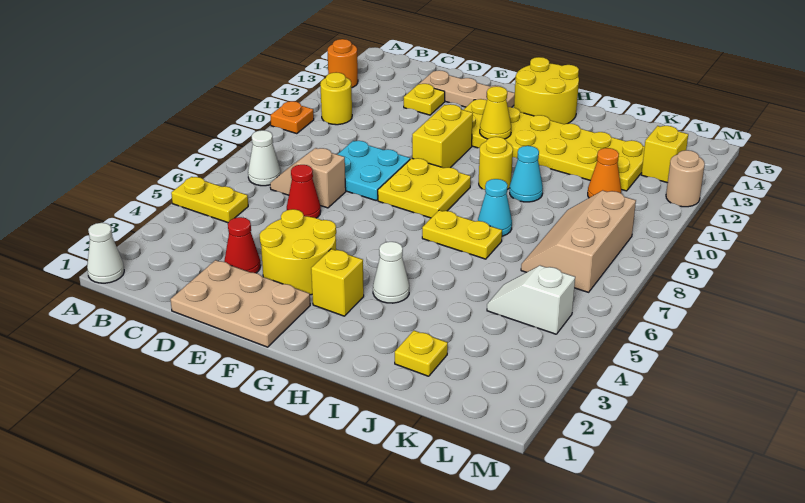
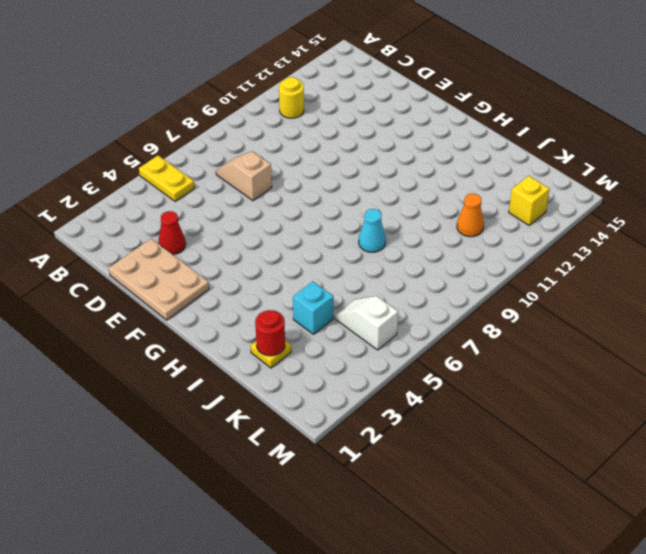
red round brick J2 level 2 -> none
cyan brick J4 level 1 -> none
none -> white cone A1 level 1
none -> orange plate A10 level 1
none -> orange round brick A13 level 1
none -> white cone B7 level 1

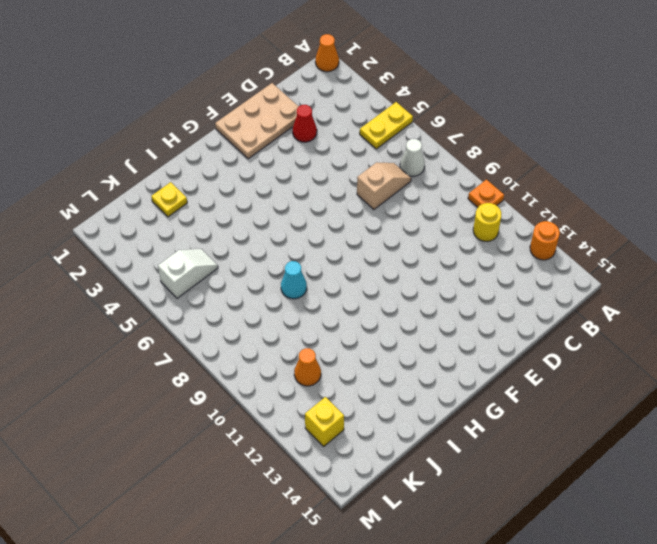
orange cone A1 level 1 -> white cone A1 level 1
none -> red cone D6 level 1
none -> cyan plate D8:E9 level 1
none -> yellow plate D13 level 1
none -> tan plate D14:F14 level 1

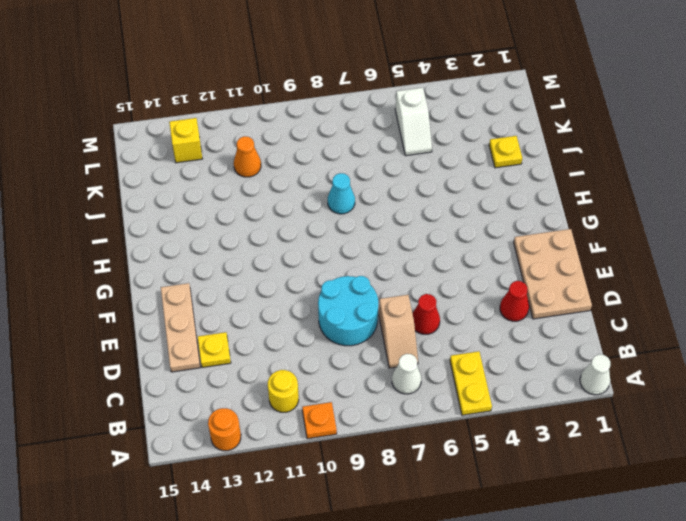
cyan round brick D8:E9 level 1 -> cyan plate D8:E9 level 1
none -> yellow round brick E3:F4 level 1
none -> yellow plate F8:G9 level 1
none -> yellow brick F10:F11 level 1
none -> yellow plate F12:K13 level 1

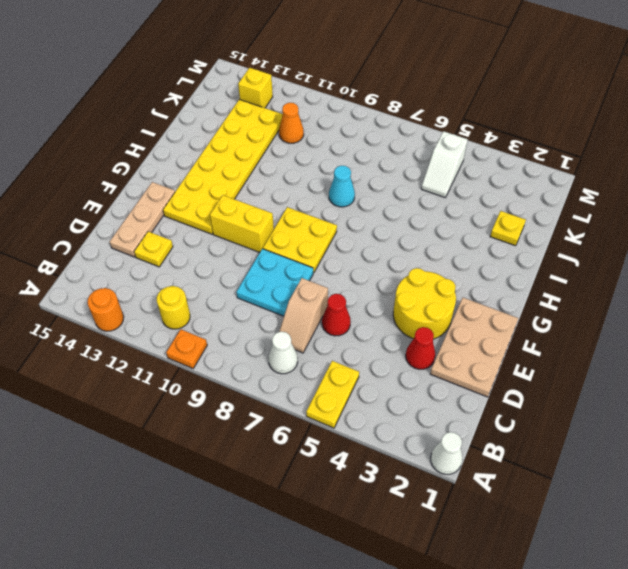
none -> yellow brick G3 level 1
none -> yellow round brick G14:H15 level 1
none -> white cone H4 level 1
none -> yellow plate H7:I7 level 1

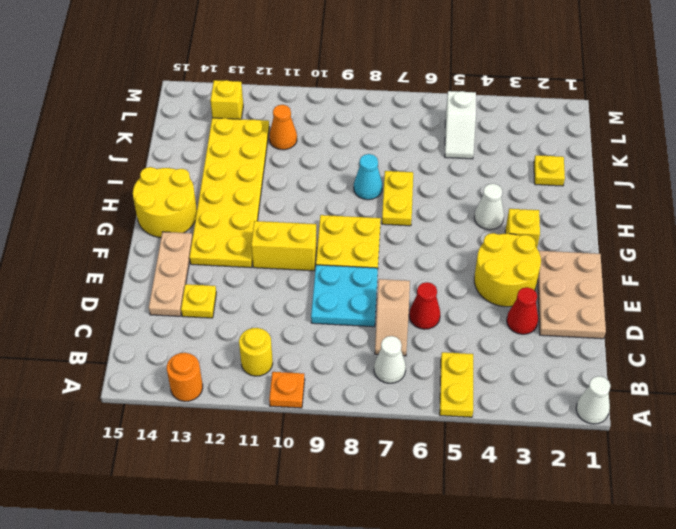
none -> yellow round brick H10 level 1
none -> cyan cone I10 level 1
none -> tan slope K7:L9 level 1 top L
none -> tan round brick M12 level 1

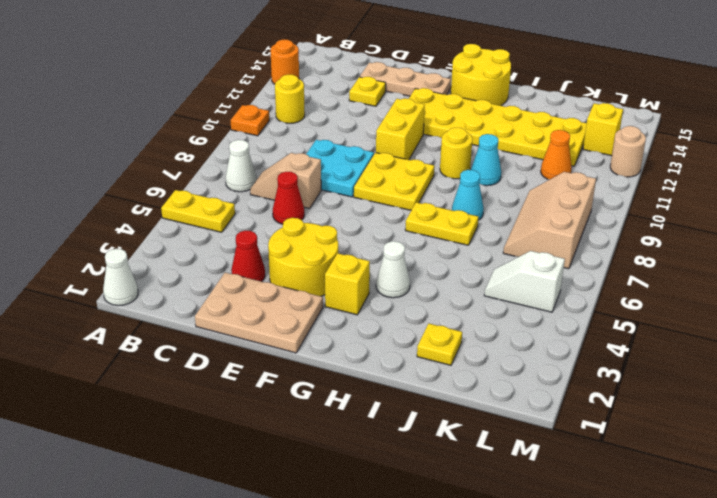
none -> yellow cone G12 level 2

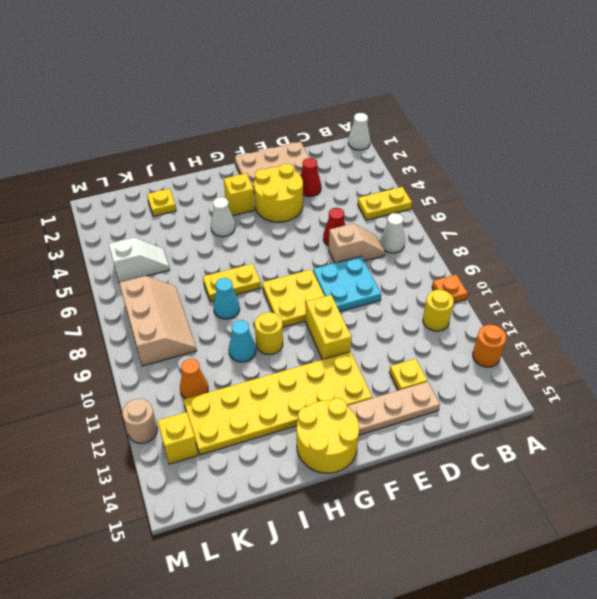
none -> yellow cone G12 level 2

